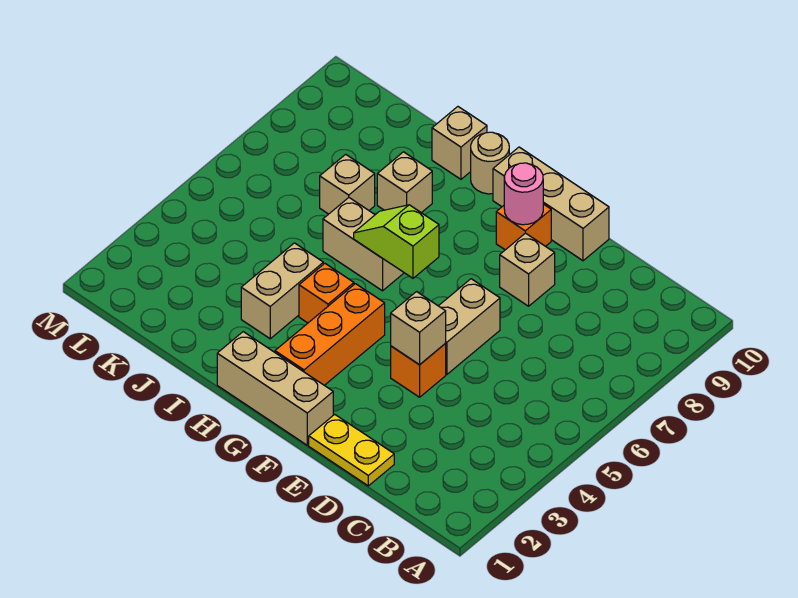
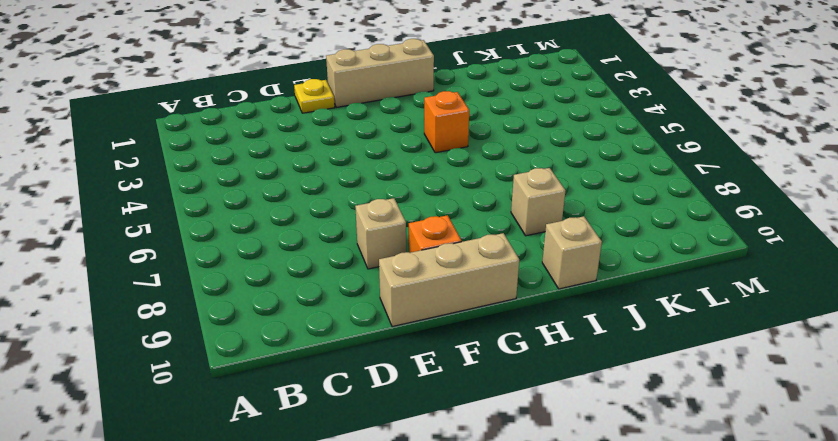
yellow plate E1 level 1 -> yellow plate D1:E1 level 1
none -> orange brick E4 level 1
none -> tan brick E5:E6 level 1
none -> orange brick G2:G4 level 1

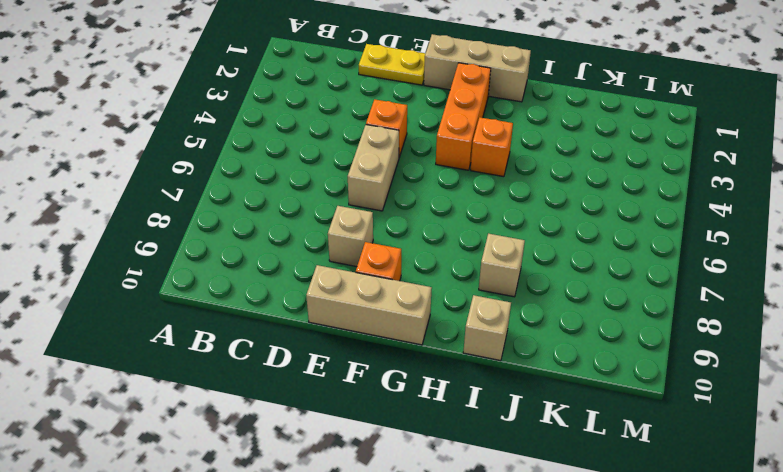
none -> tan brick H6:I6 level 1
none -> tan round brick H10 level 1
none -> tan brick I3:I4 level 1

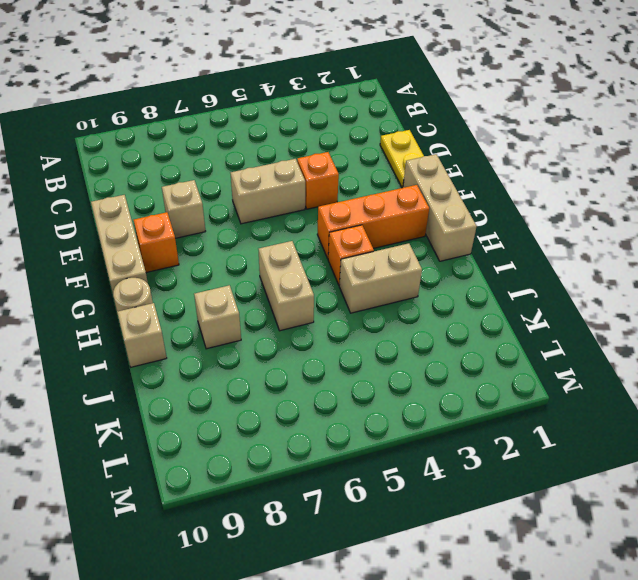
none -> tan brick J7 level 1
none -> tan brick E4 level 2
none -> pink round brick F9 level 2

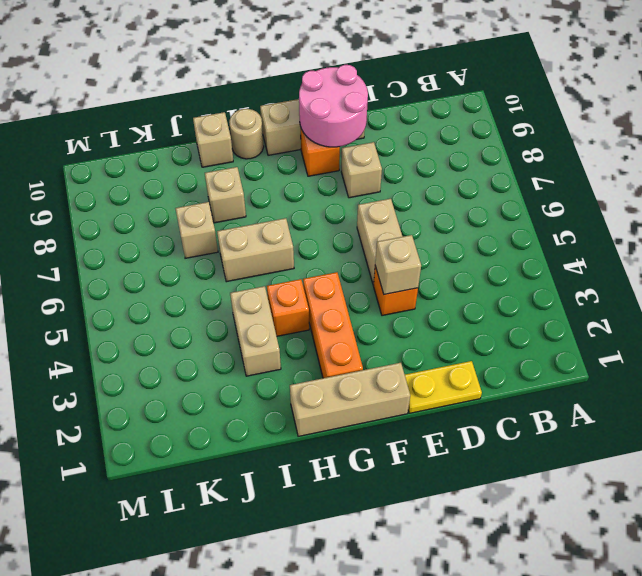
pink round brick E9:F10 level 2 -> pink round brick F9 level 2
none -> lime slope G6:H6 level 2 top G

